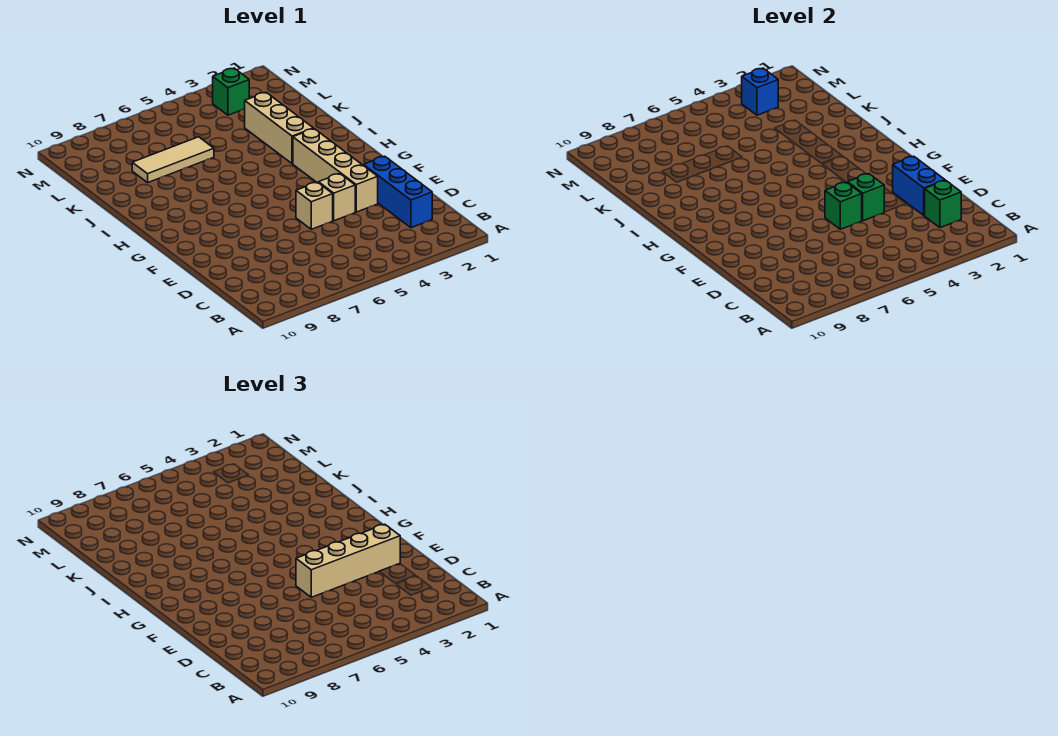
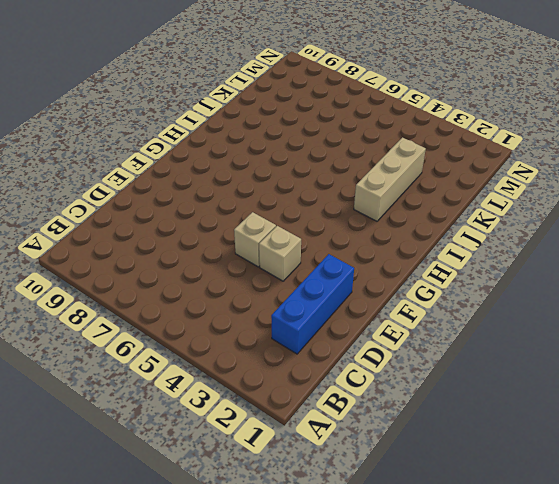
none -> tan brick E3:H3 level 1
none -> tan tile K6:K8 level 1
none -> green brick M3 level 1

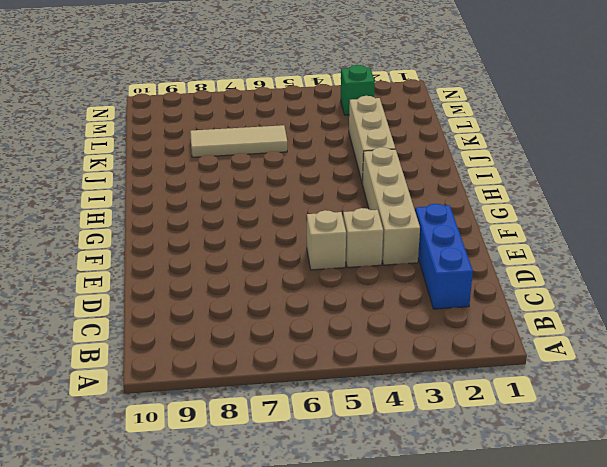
none -> green brick C2 level 2
none -> blue brick D2:E2 level 2
none -> green brick E4 level 2

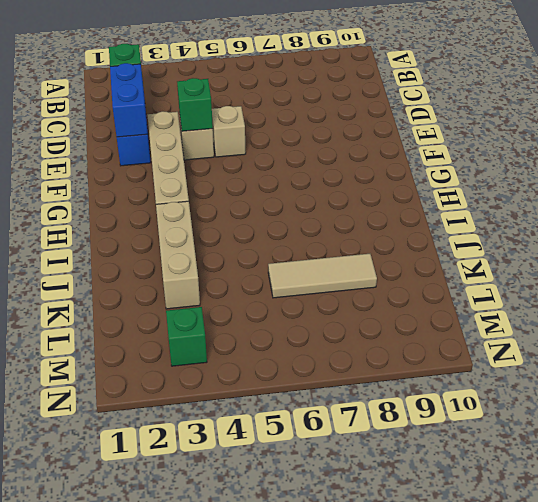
none -> green brick E5 level 2
none -> blue brick M3 level 2
none -> tan brick E2:E5 level 3

